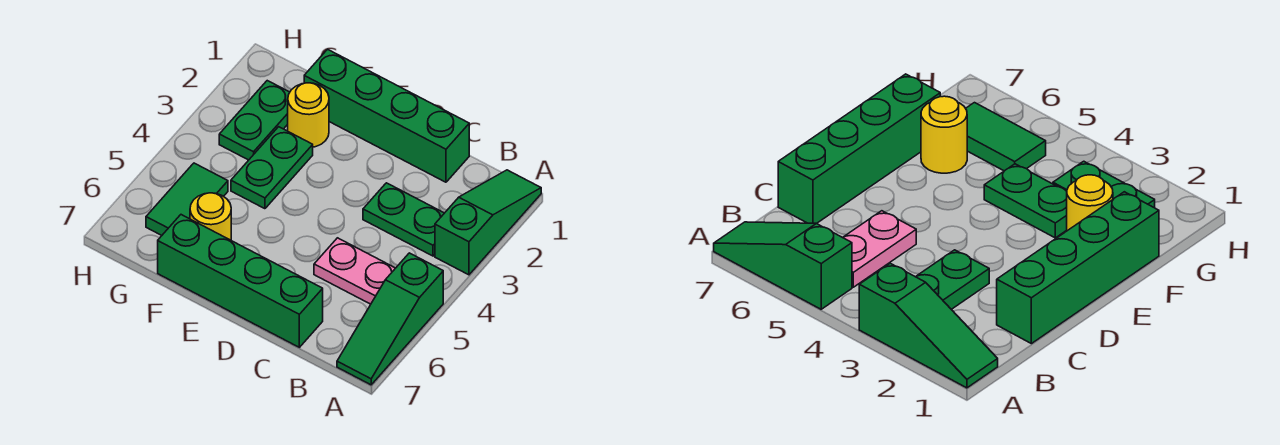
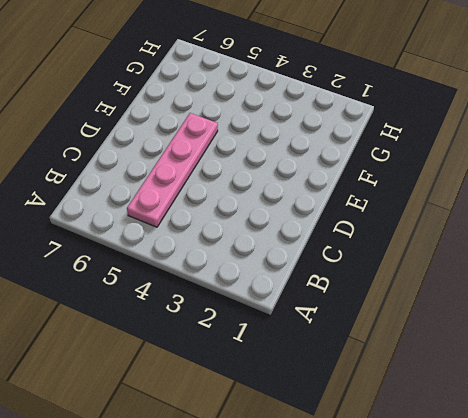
pink plate B5:E5 level 1 -> pink plate B5:C5 level 1
none -> green slope A1:A3 level 1 top 3
none -> green slope A5:A7 level 1 top 5

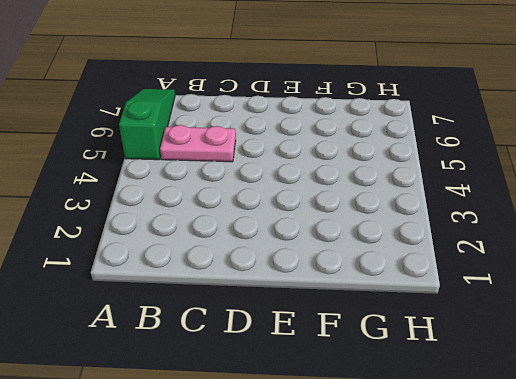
none -> green slope A1:A3 level 1 top 3
none -> green plate B3:C3 level 1

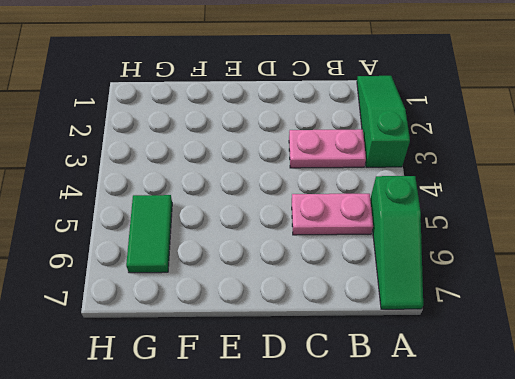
pink plate B3:C3 level 1 -> green plate B3:C3 level 1
none -> green brick C1:F1 level 1
none -> green brick C7:F7 level 1

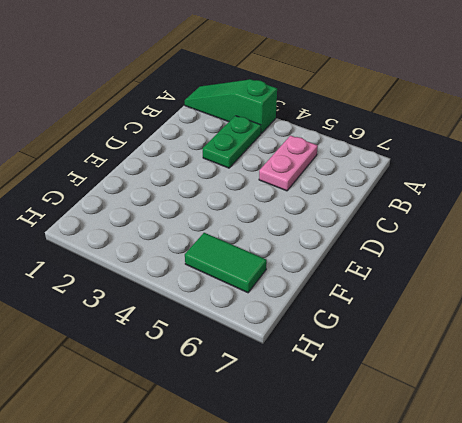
none -> green slope A5:A7 level 1 top 5
none -> green brick C1:F1 level 1

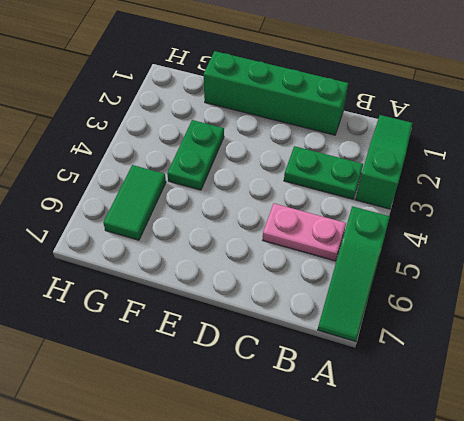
none -> green brick C7:F7 level 1
none -> yellow round brick F2 level 1

